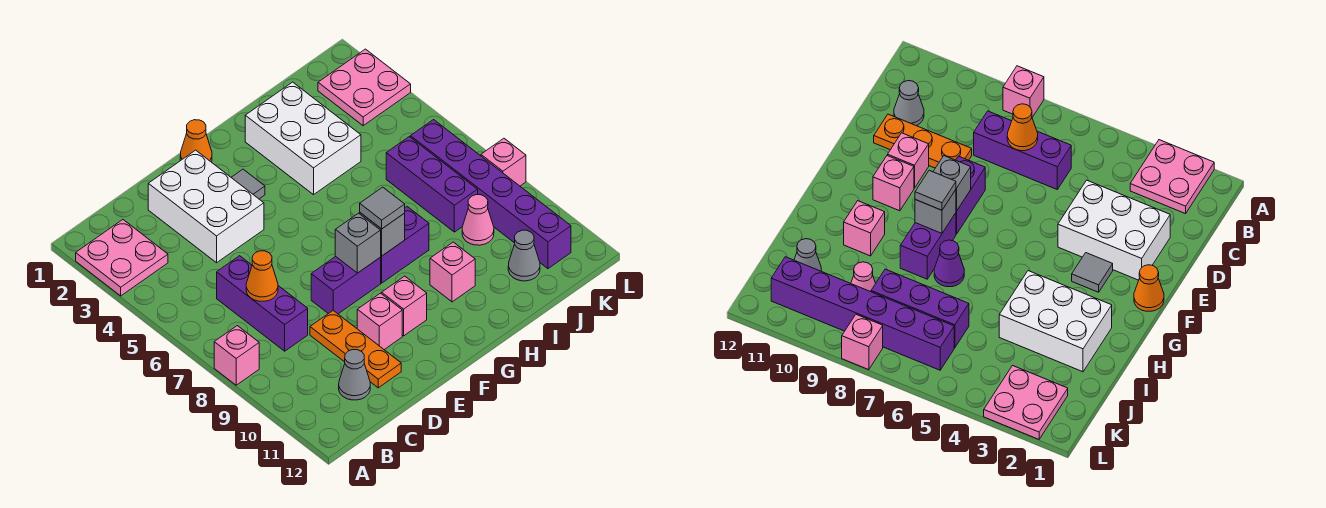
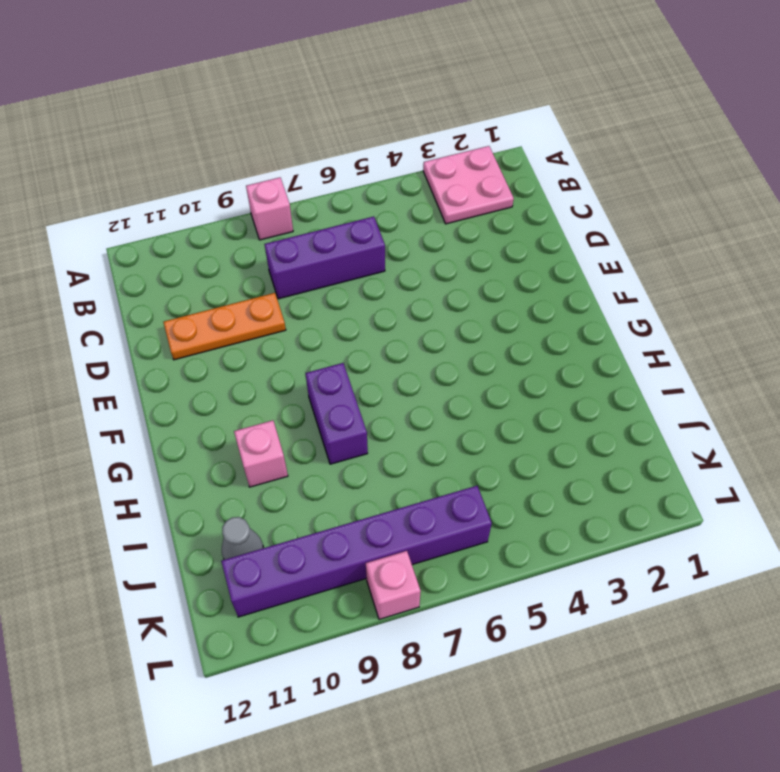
none -> grey cone C11 level 1
none -> white brick D2:E4 level 1
none -> purple brick E8:F8 level 1

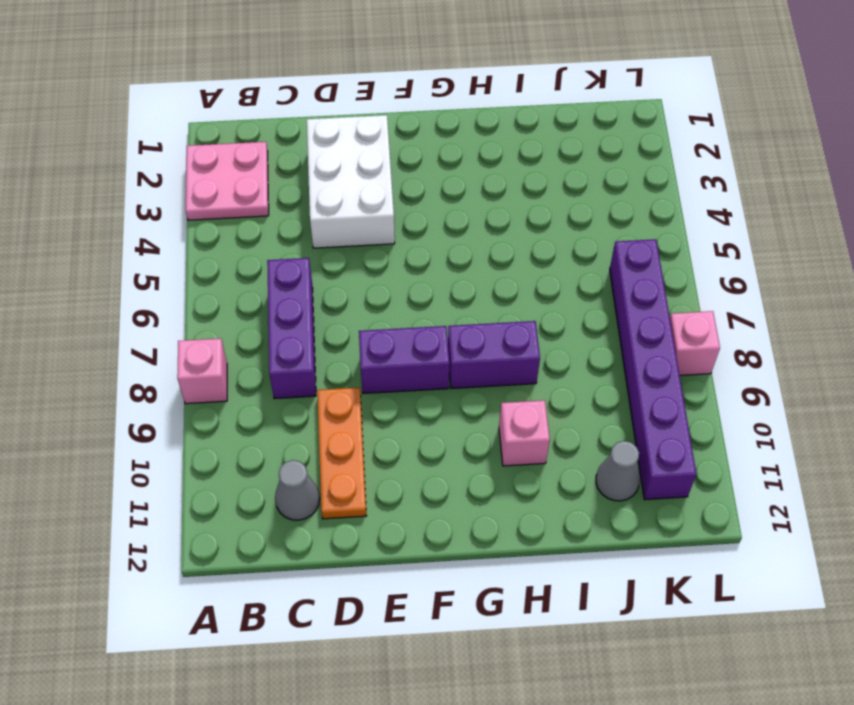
none -> pink brick E10 level 1
none -> orange cone F1 level 1
none -> grey tile F3 level 1

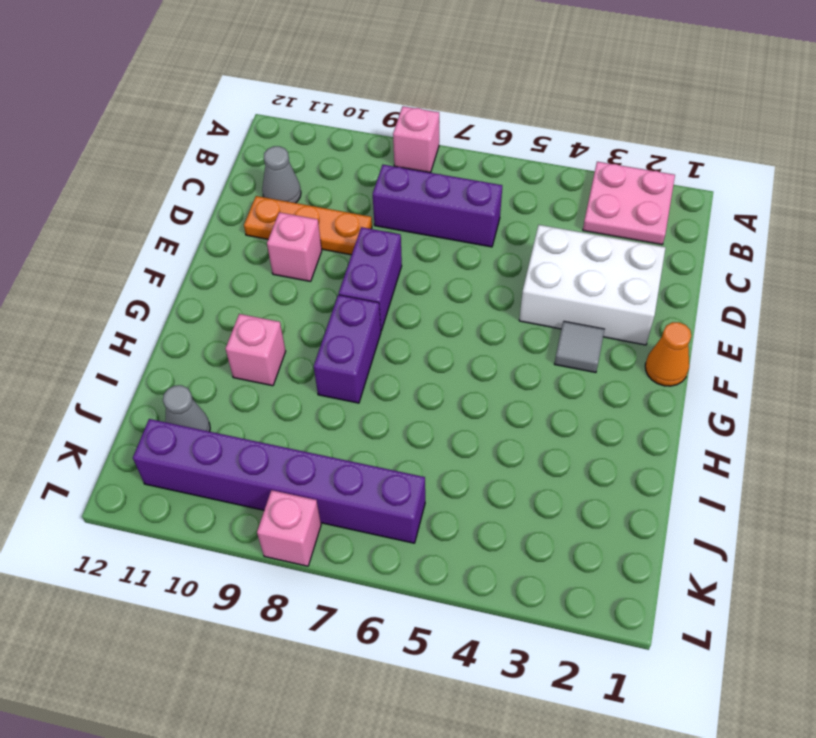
none -> pink brick F10 level 1
none -> white brick H2:I4 level 1
none -> purple cone H7 level 1

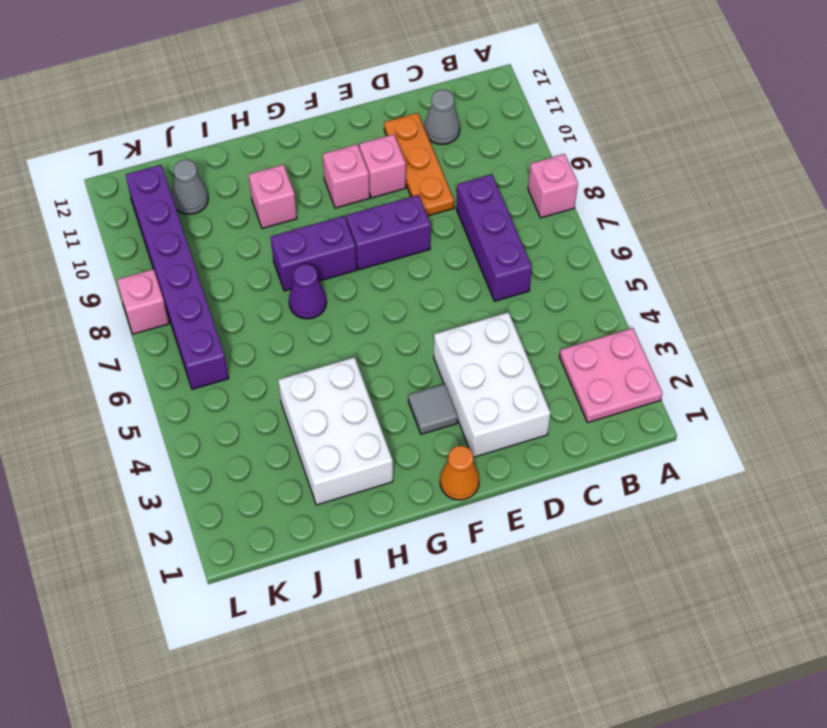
none -> purple brick J6:J8 level 1
none -> pink cone J9 level 1
none -> pink plate K2:L3 level 1

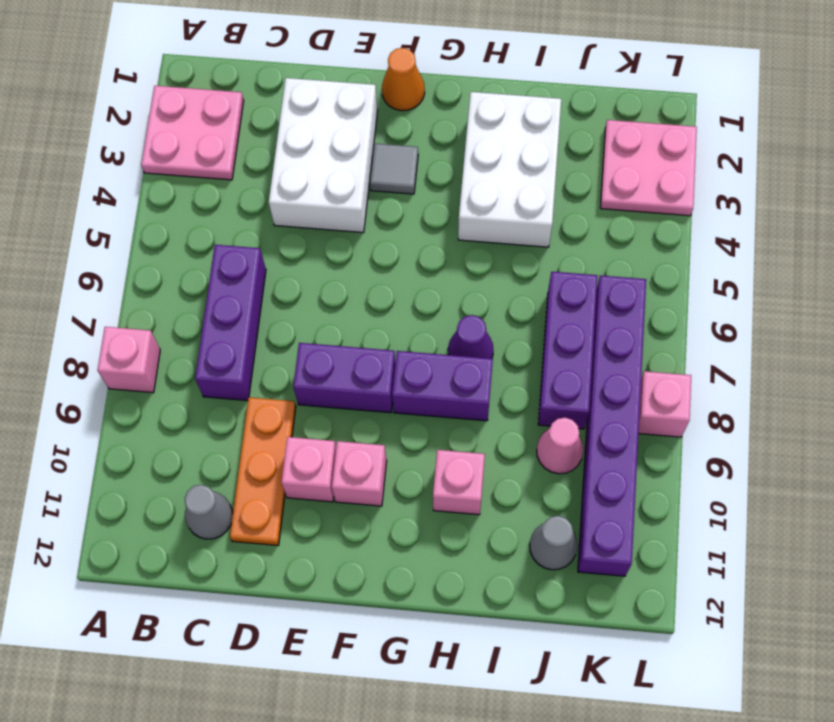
none -> orange cone C7 level 2
none -> grey brick F8 level 2
none -> grey brick G8 level 2

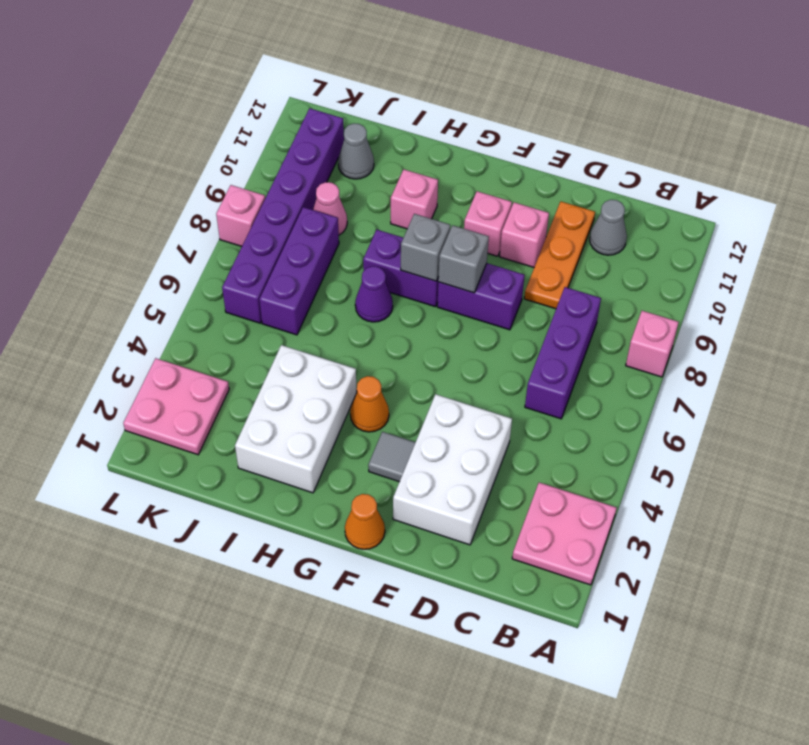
orange cone G4 level 1 -> orange cone C7 level 2
none -> grey tile G8 level 3

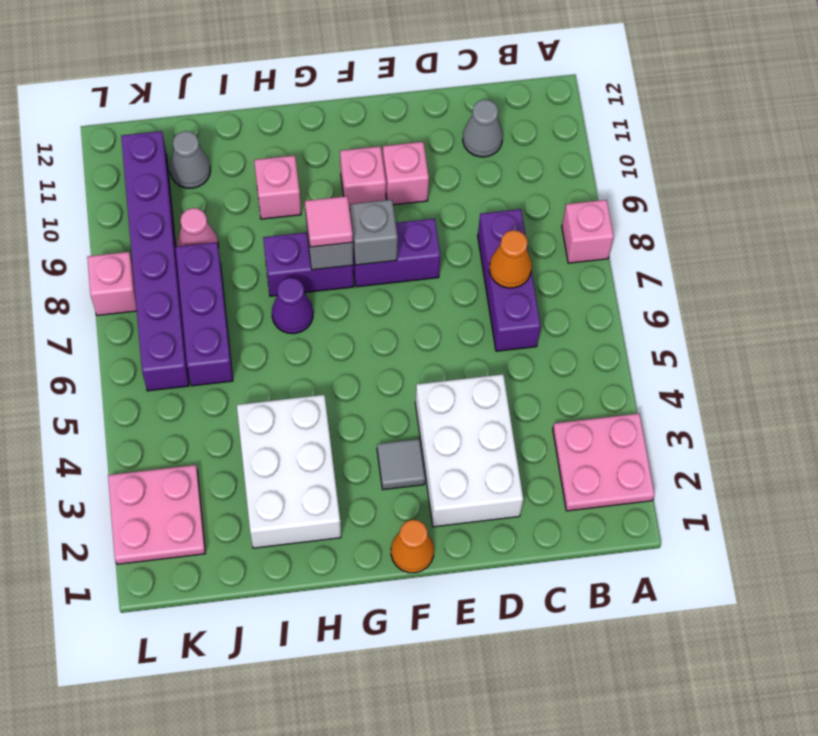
pink tile G8 level 3 -> grey tile G8 level 3
none -> orange plate D9:D11 level 1

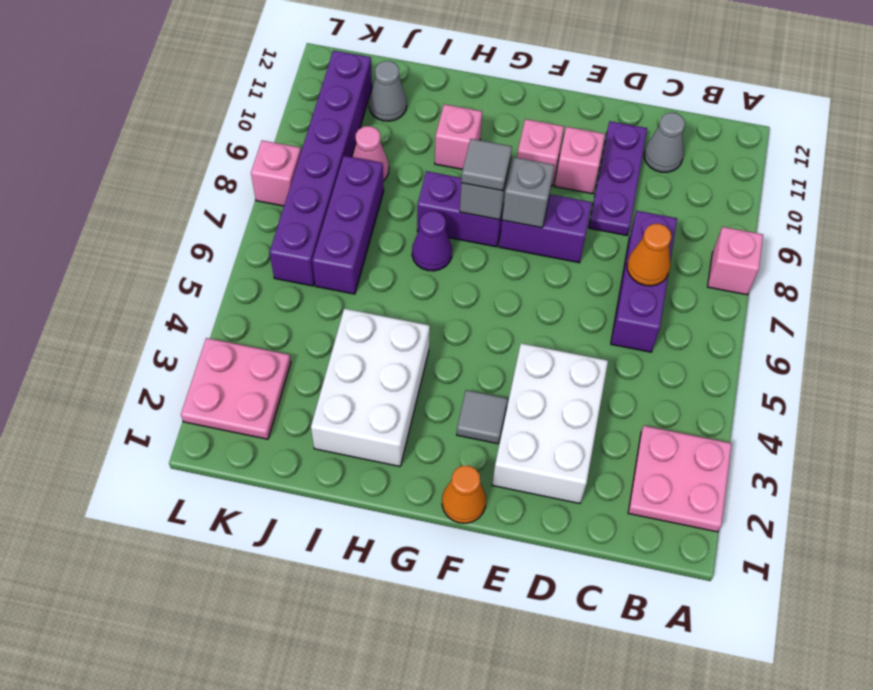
purple plate D9:D11 level 1 -> orange plate D9:D11 level 1

